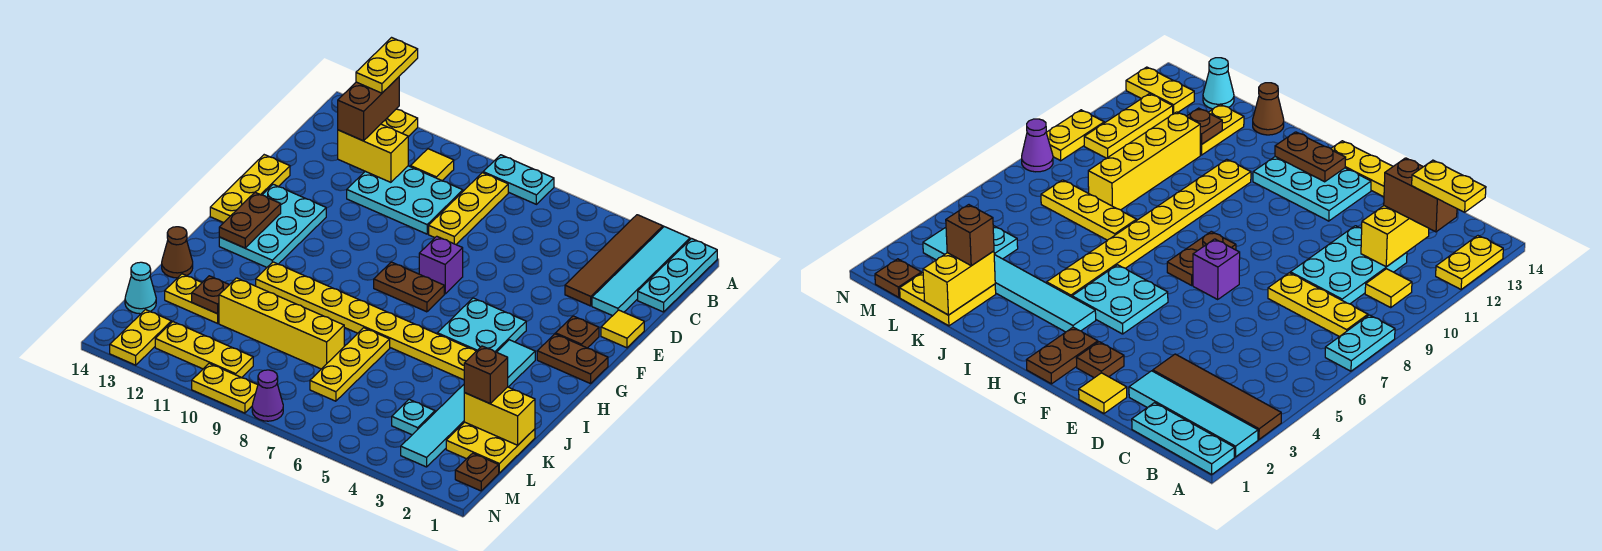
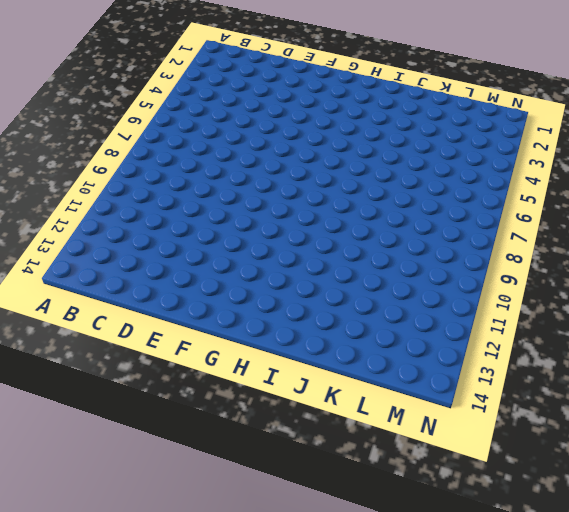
none -> cyan plate A1:C1 level 1
none -> cyan tile A2:D2 level 1
none -> brown tile A3:D3 level 1
none -> cyan plate A7:A8 level 1

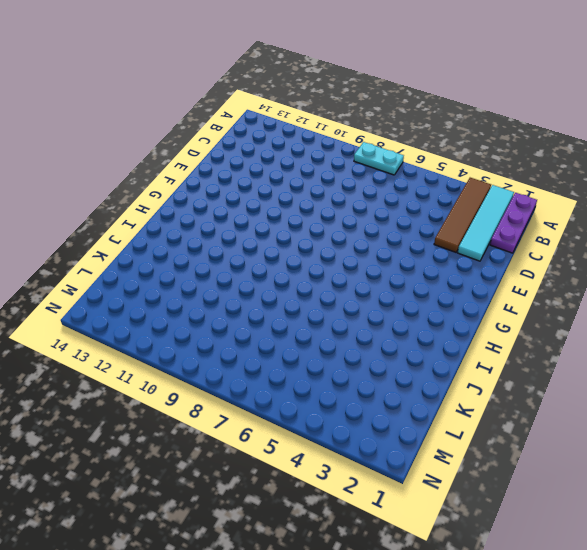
purple plate A1:C1 level 1 -> cyan plate A1:C1 level 1
none -> yellow plate A12:A13 level 1
none -> yellow plate B8:D8 level 1
none -> yellow tile B10 level 1
none -> cyan plate C9:D11 level 1

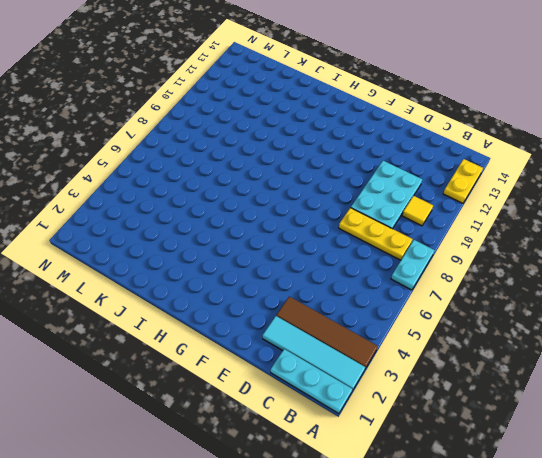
none -> yellow tile E1 level 1
none -> yellow plate E14:G14 level 1
none -> brown plate F2 level 1
none -> purple brick F7 level 1

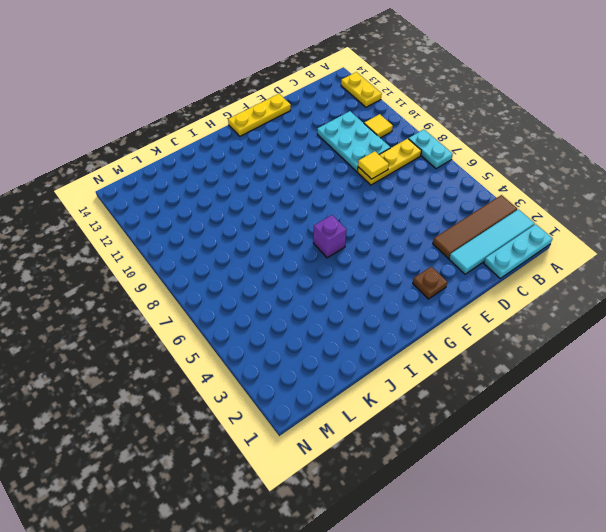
yellow tile D8 level 2 -> yellow tile E1 level 1
purple brick H6 level 1 -> purple brick F7 level 1
none -> cyan plate F12:H13 level 1
none -> brown plate G1:G2 level 1
none -> cyan plate G4:H5 level 1
none -> brown plate G7:G8 level 1

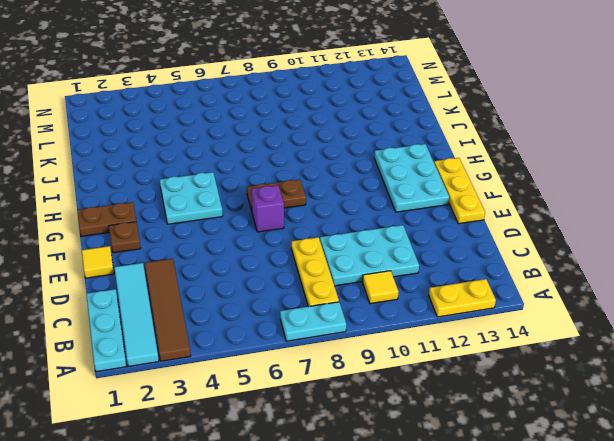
none -> cyan tile H3:M3 level 1
none -> yellow plate I4:I11 level 1
none -> yellow plate J7:L7 level 1
none -> brown cone J14 level 1

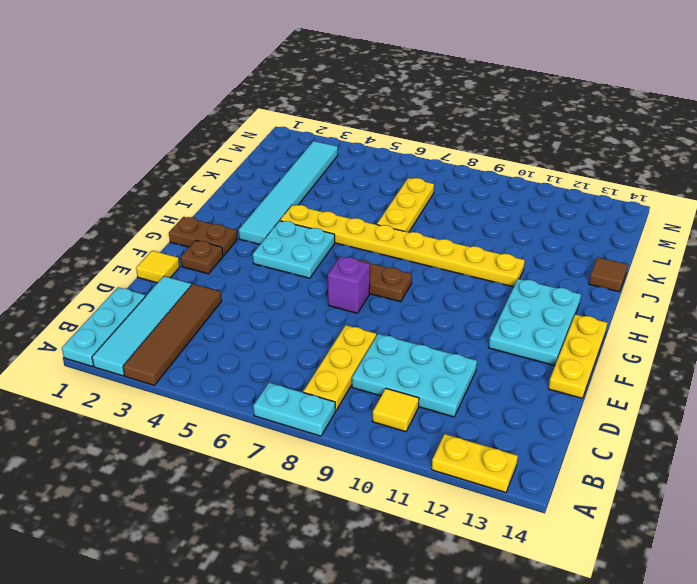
brown tile J14 level 1 -> brown cone J14 level 1
none -> yellow plate K1:L2 level 1
none -> yellow brick K8:K11 level 1
none -> yellow plate K12:K13 level 1
none -> cyan plate L4 level 1

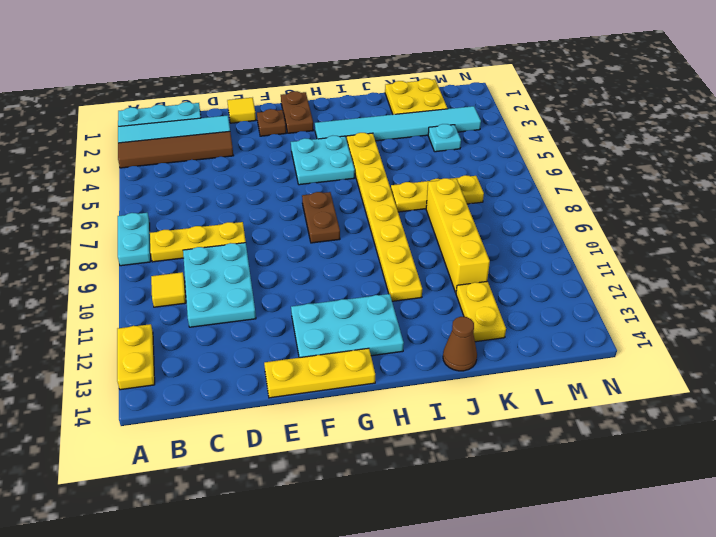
none -> purple brick F7 level 1
none -> cyan cone L14 level 1
none -> brown plate M1 level 1
none -> yellow plate M10:M12 level 1

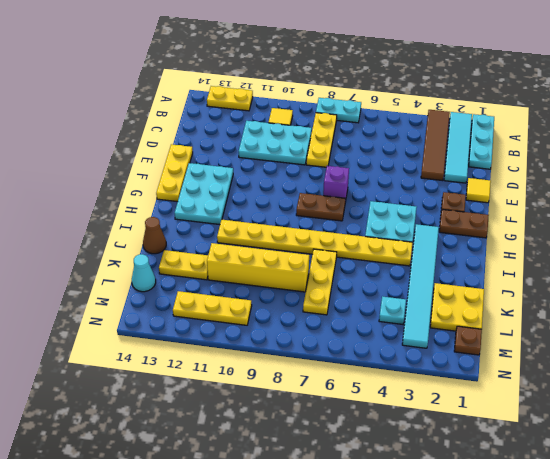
none -> yellow plate M13:N13 level 1
none -> purple cone N8 level 1
none -> yellow plate N9:N10 level 1
none -> yellow brick C11:C12 level 2

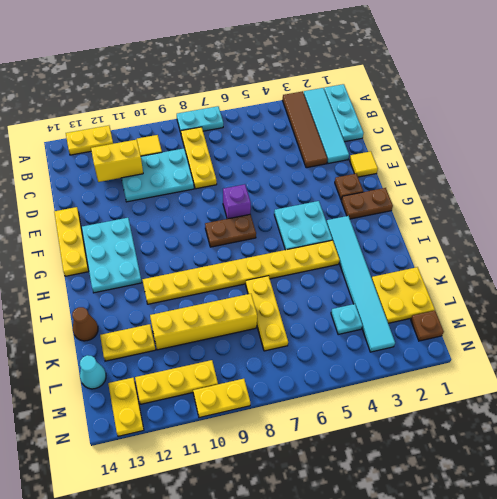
none -> purple cone N8 level 1
none -> brown plate G13:H13 level 2
none -> yellow brick K1:K2 level 2
none -> brown plate K12 level 2

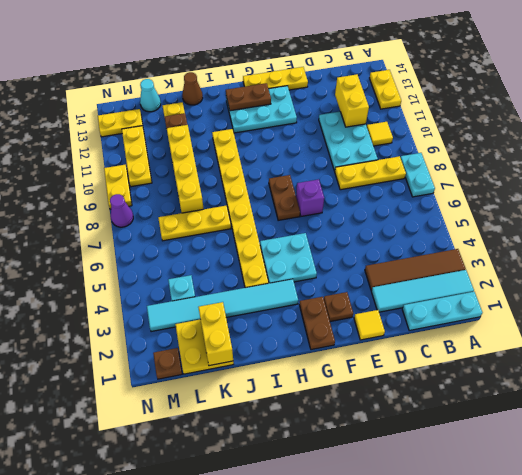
none -> brown brick B12:C12 level 3
none -> brown brick K2 level 3
none -> yellow plate A12:B12 level 4

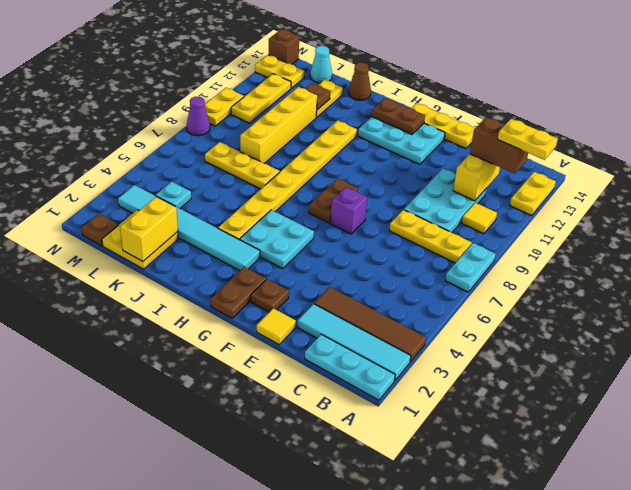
brown brick N14 level 1 -> brown brick K2 level 3

